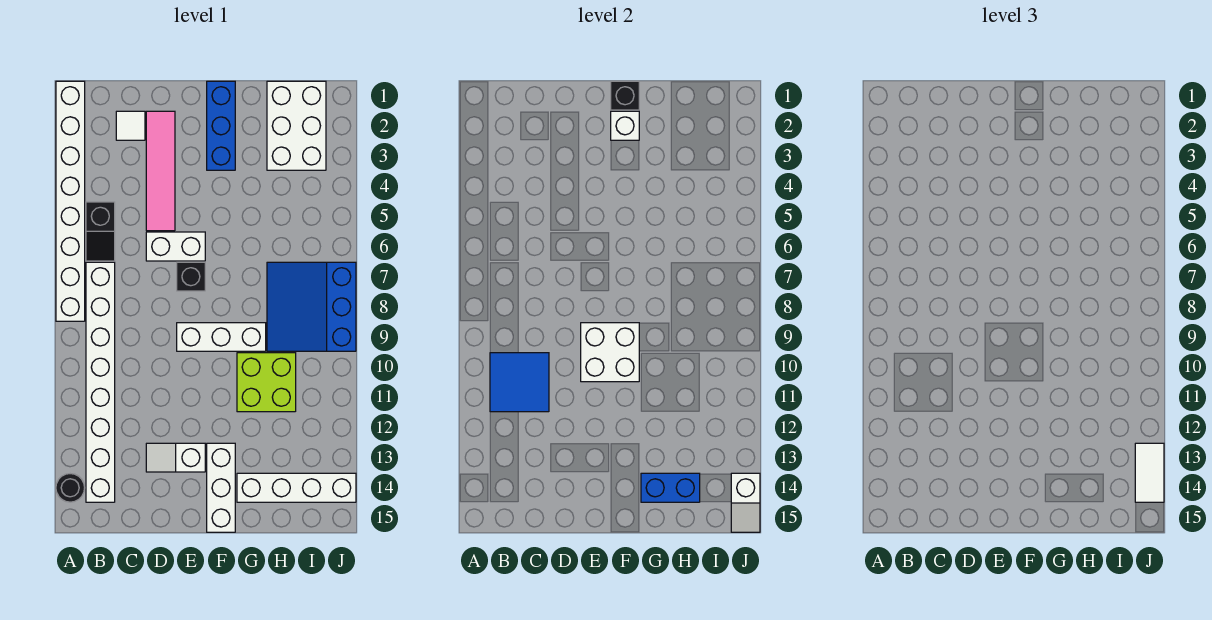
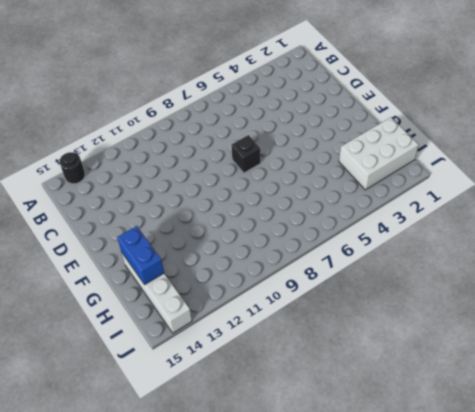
none -> white brick A1:A8 level 1
none -> black slope B5:B6 level 1 top 5
none -> white brick B7:B14 level 1

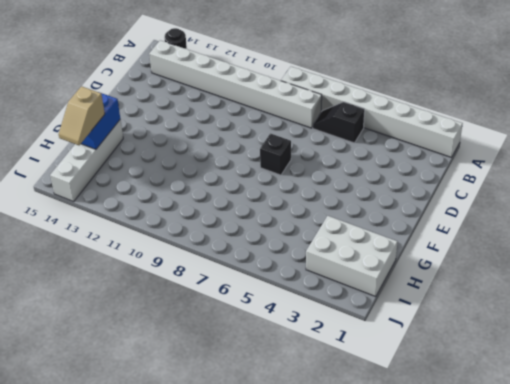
tan slope H14:I14 level 3 top H -> none
none -> white tile C2 level 1
none -> pink tile D2:D5 level 1
none -> white brick D6:E6 level 1

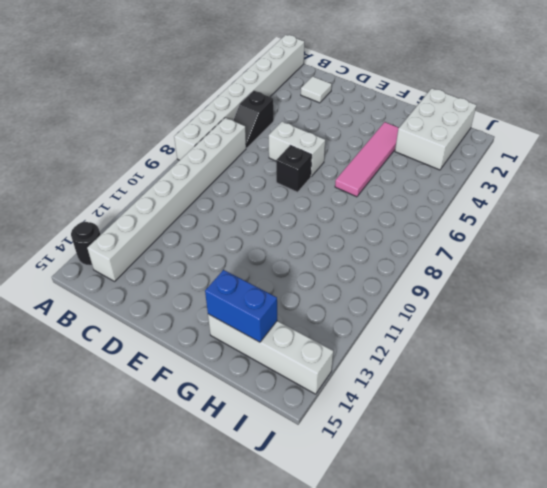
pink tile G3:G6 level 1 -> pink tile D2:D5 level 1
none -> white slope D13:E13 level 1 top E
none -> white brick E9:G9 level 1
none -> blue brick F1:F3 level 1

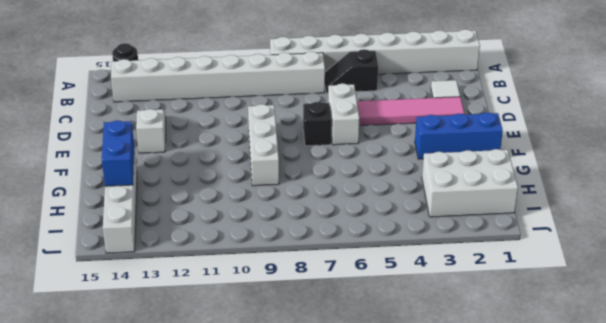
none -> white brick F13:F15 level 1
none -> lime brick G10:H11 level 1
none -> blue slope H7:J9 level 1 top J

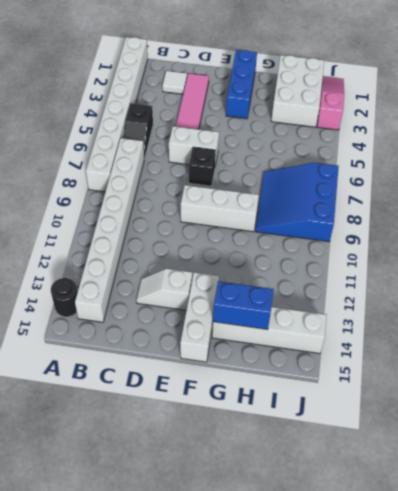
pink slope J1:J3 level 1 top 3 -> none
none -> lime brick G10:H11 level 1
none -> blue tile B10:C11 level 2
none -> white brick E9:F10 level 2

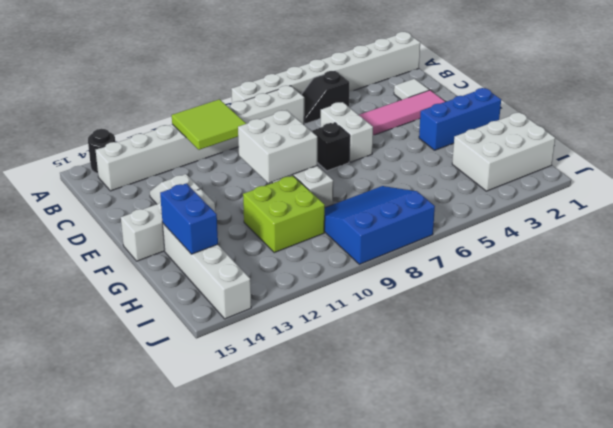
lime tile B10:C11 level 2 -> blue tile B10:C11 level 2
none -> black brick F1 level 2
none -> white brick F2 level 2
none -> white slope J14:J15 level 2 top 14

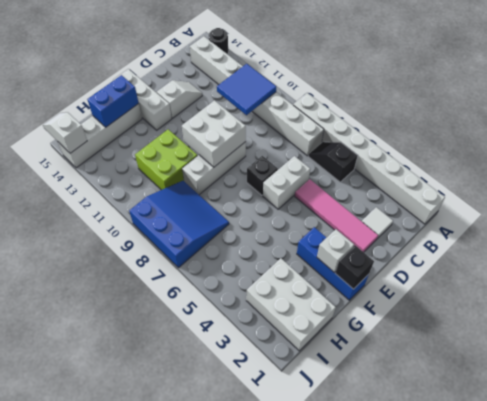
none -> white tile J13:J14 level 3

